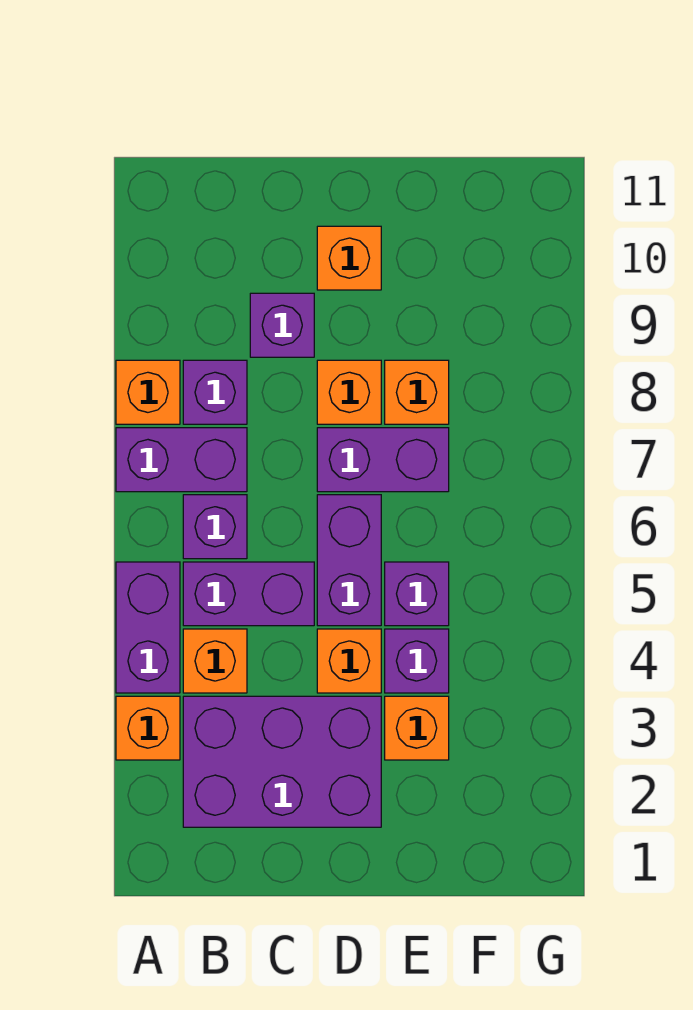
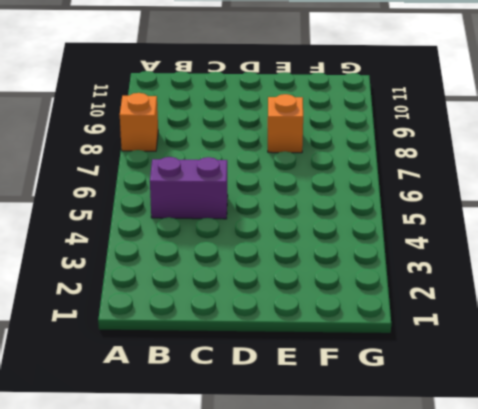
none -> orange brick A3 level 1
none -> purple brick A4:A5 level 1
none -> purple brick A7:B7 level 1

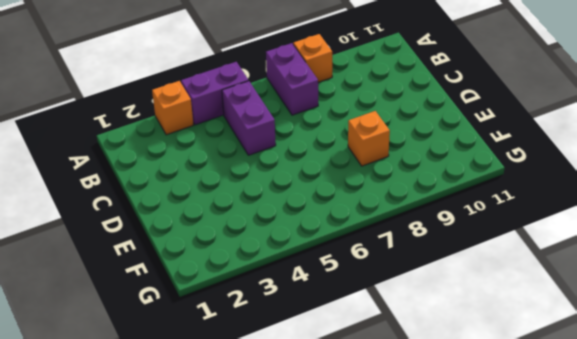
none -> purple brick B2:D3 level 1
none -> orange brick B4 level 1
none -> purple brick B6 level 1

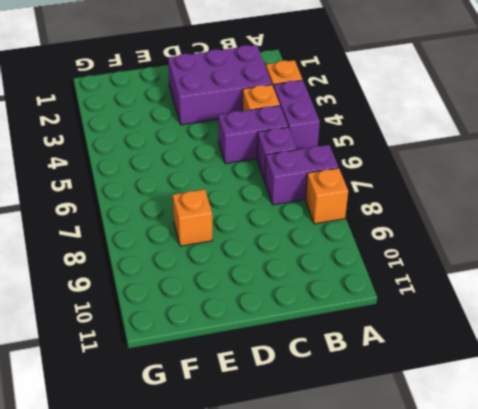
none -> purple brick B8 level 1
none -> purple brick C9 level 1
none -> orange brick D4 level 1

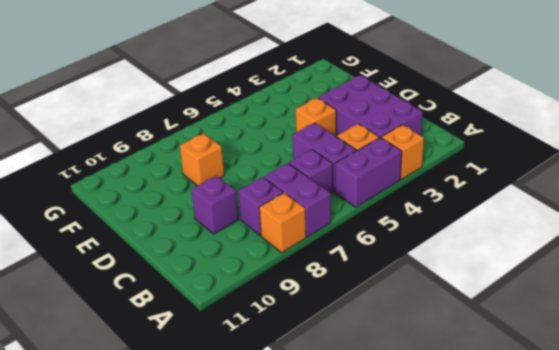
none -> purple brick D5:D6 level 1
none -> purple brick D7:E7 level 1
none -> orange brick D8 level 1

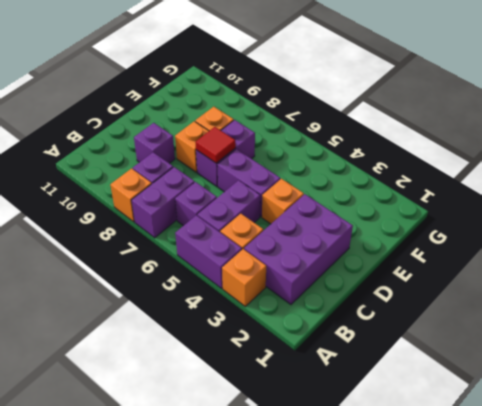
red tile D7 level 2 -> none
none -> orange brick D10 level 1
none -> orange brick E3 level 1
none -> purple brick E4 level 1

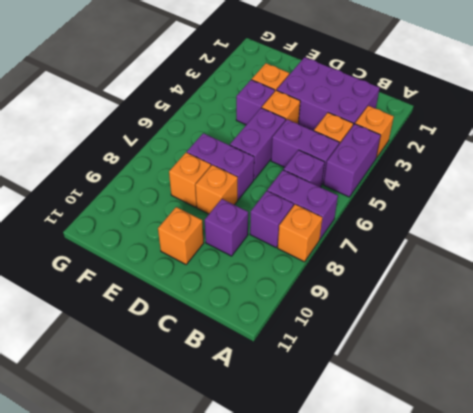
none -> purple brick E5 level 1

